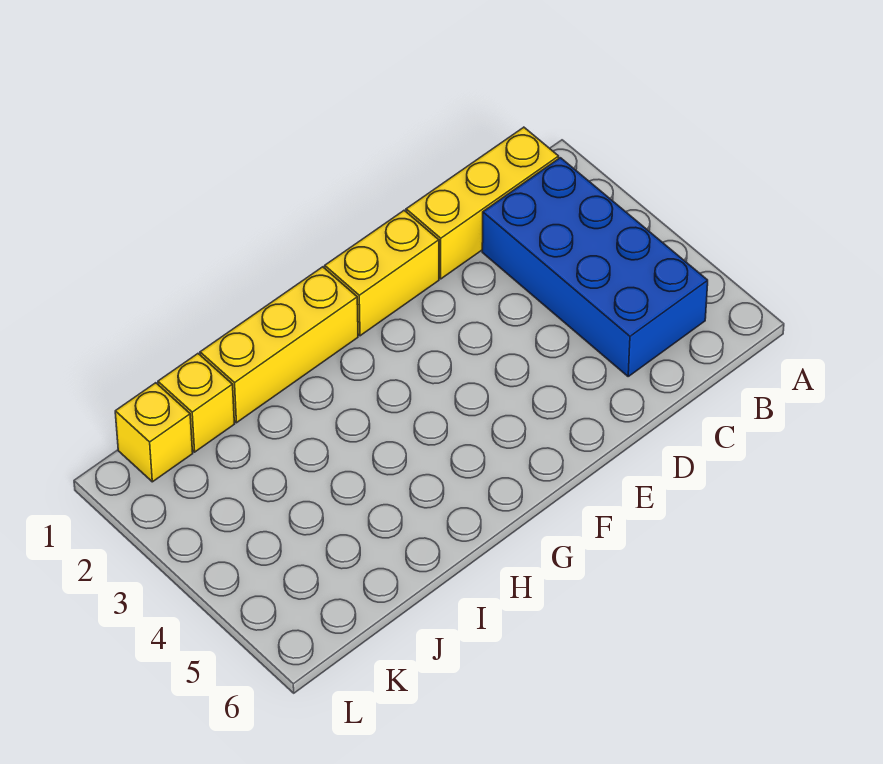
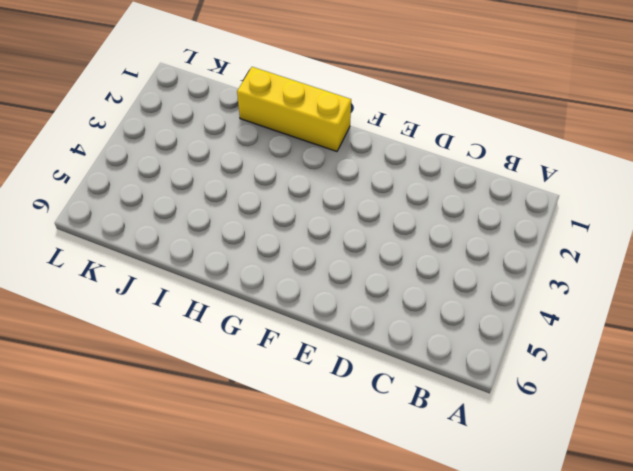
none -> yellow brick B1:D1 level 1
none -> blue brick B2:C5 level 1

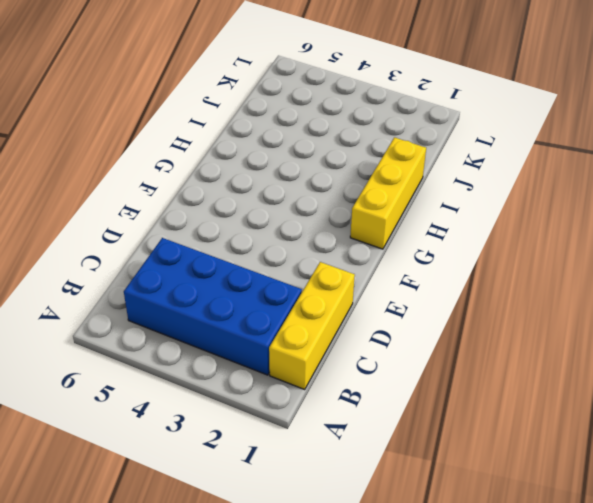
none -> yellow brick E1:F1 level 1
none -> yellow brick J1 level 1

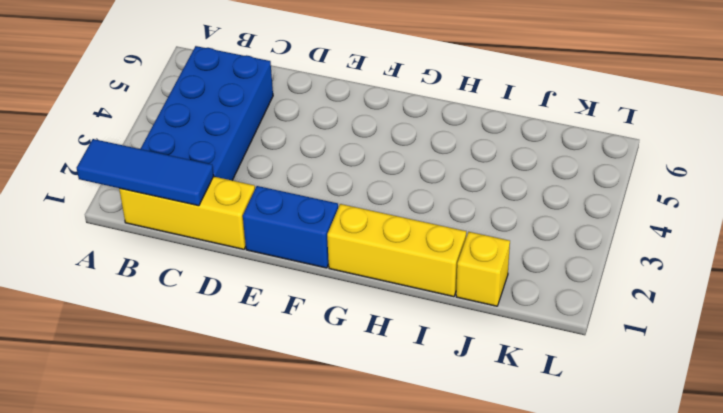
blue tile A1:C1 level 2 -> none
blue brick E1:F1 level 1 -> yellow brick E1:F1 level 1
none -> yellow brick K1 level 1

